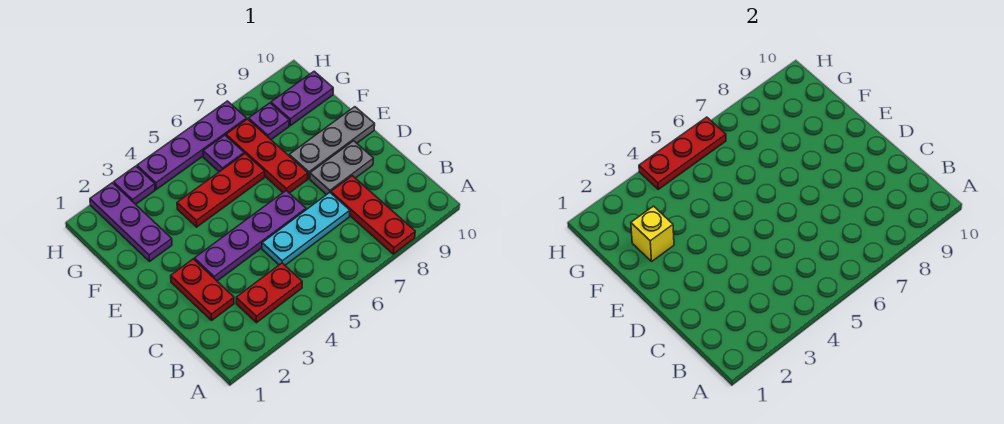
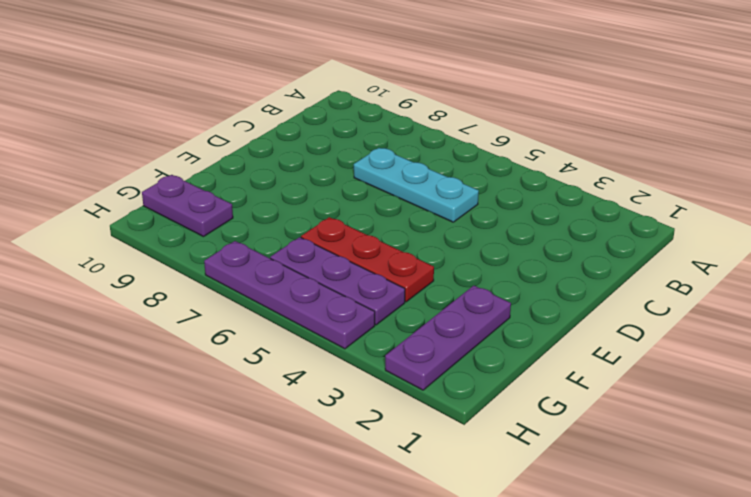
purple plate G4:G6 level 1 -> purple plate G6 level 1
none -> red plate A8:C8 level 1
none -> red plate B3:B4 level 1
none -> red plate C2:D2 level 1

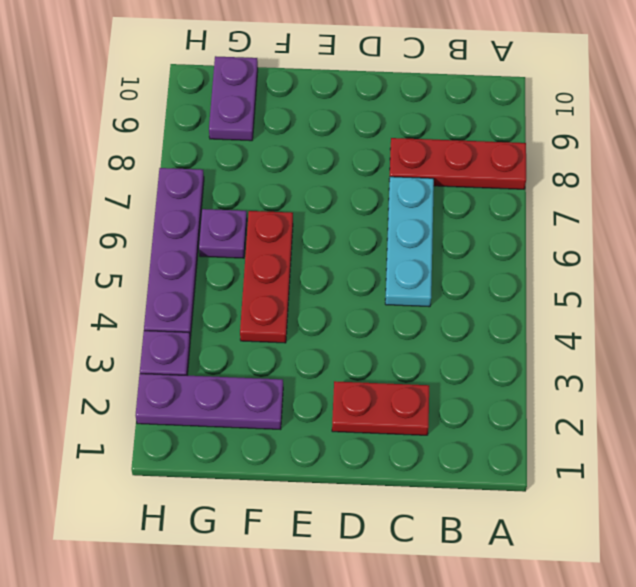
none -> red plate B3:B4 level 1
none -> purple plate D3:D6 level 1
none -> grey plate D8:D9 level 1

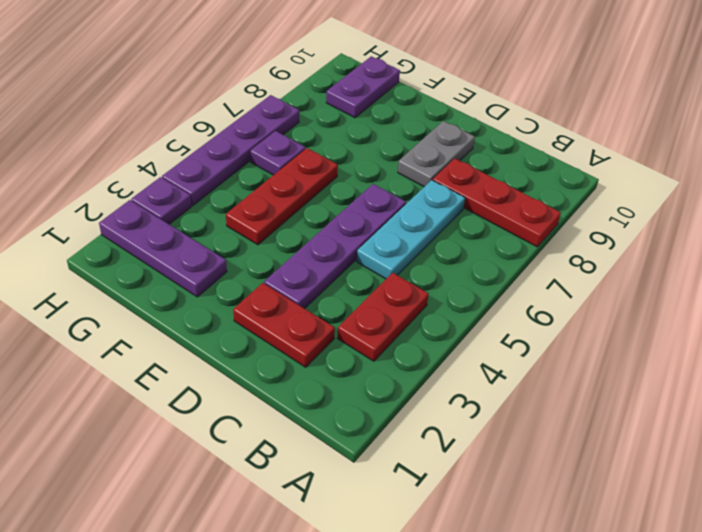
none -> red plate E7:G7 level 1
none -> grey plate E8:E10 level 1
none -> purple plate G8 level 1

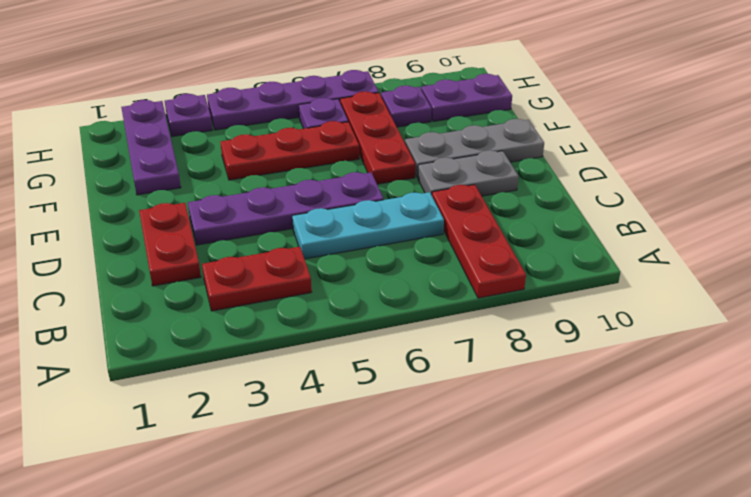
none -> yellow brick F2 level 2
none -> red plate H4:H6 level 2

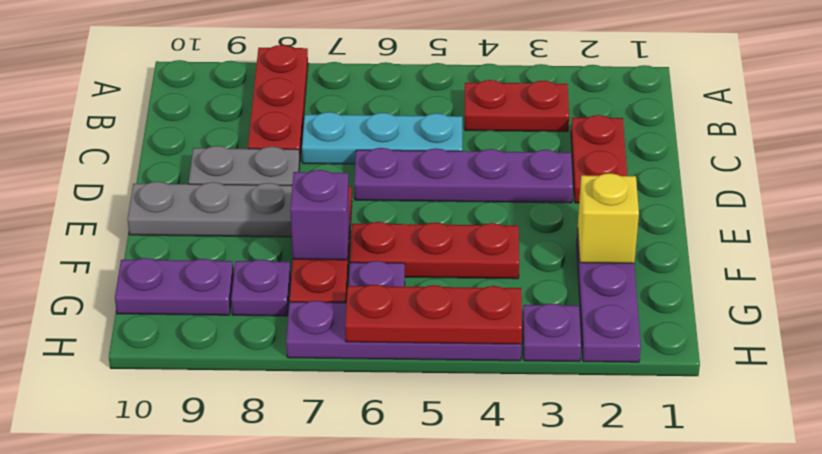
purple brick F7 level 2 -> none

